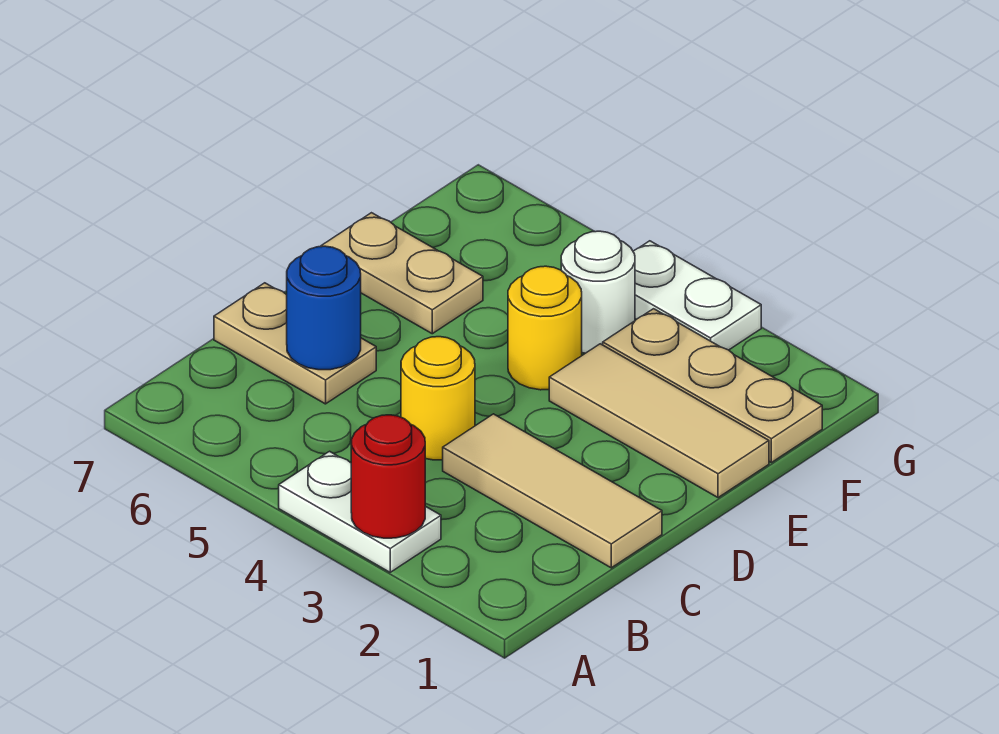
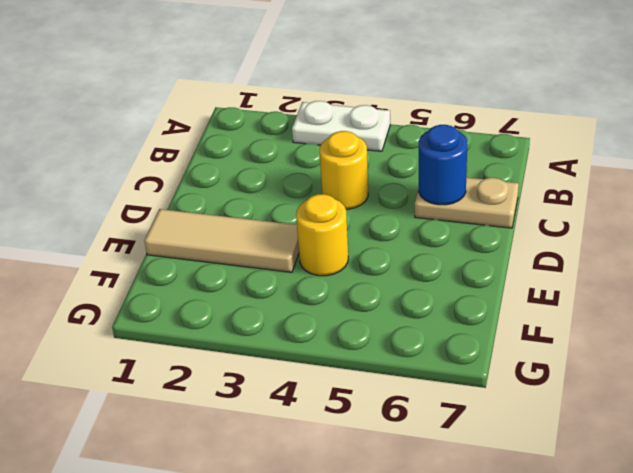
none -> tan tile C1:C3 level 1
none -> tan plate E6:E7 level 1
none -> tan plate F1:F3 level 1

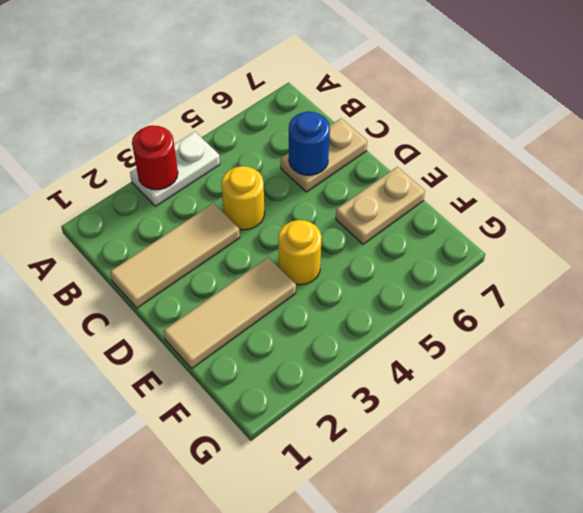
none -> tan plate F1:F3 level 1
none -> white round brick F4 level 1
none -> white plate G3:G4 level 1

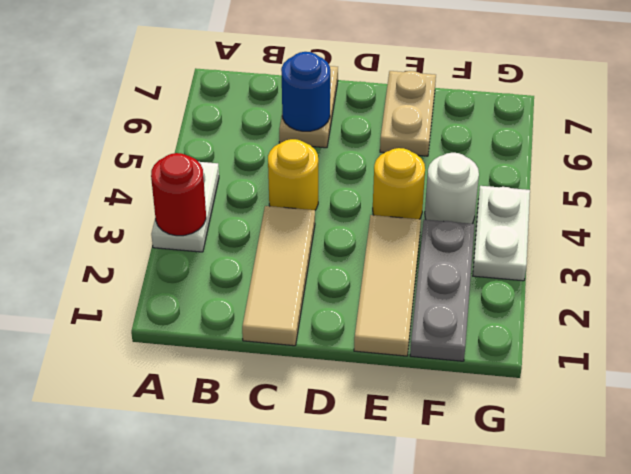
grey plate F1:F3 level 1 -> tan plate F1:F3 level 1

